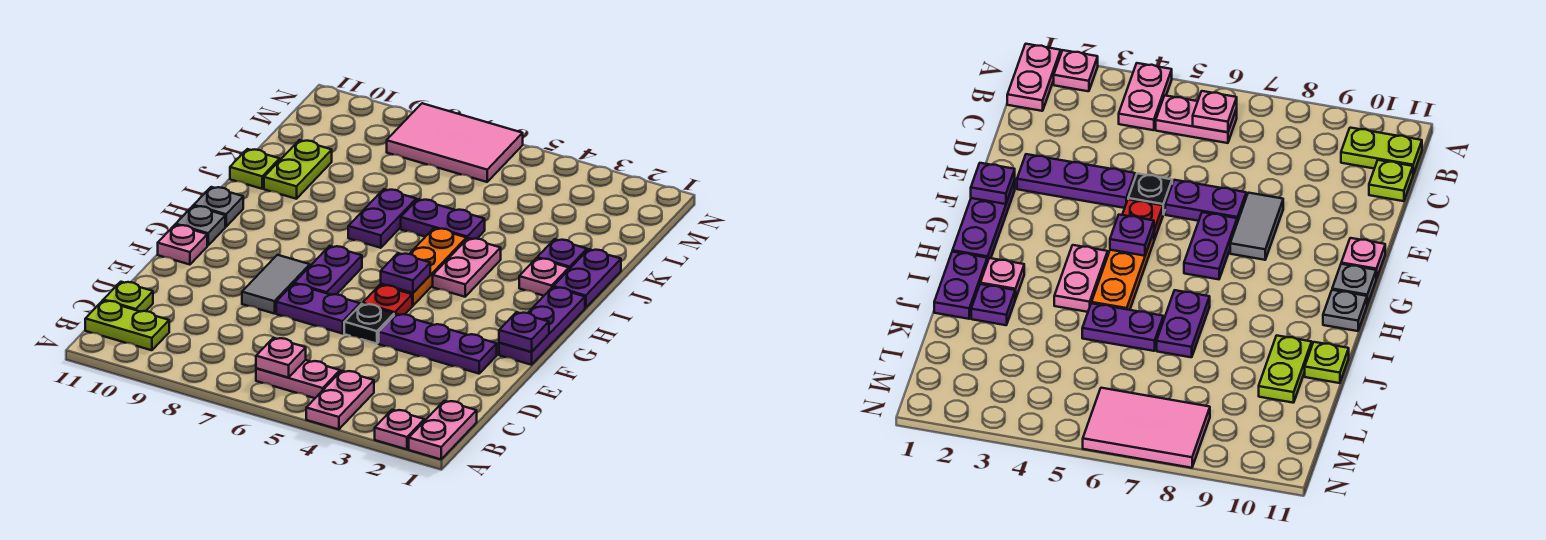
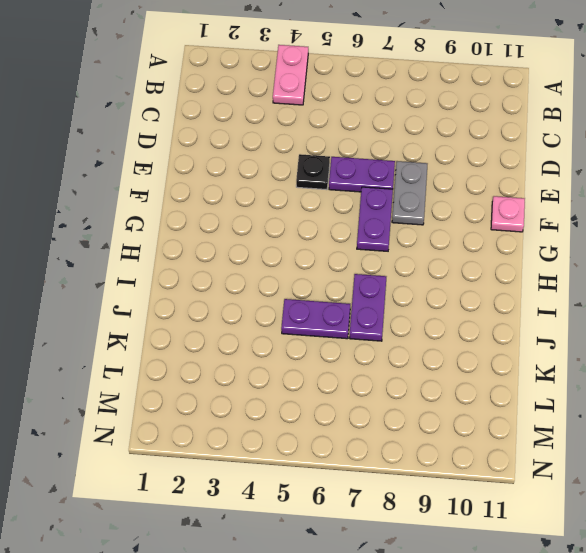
grey plate E8:F8 level 1 -> grey tile E8:F8 level 1
none -> pink plate A1:B1 level 1
none -> pink plate A2 level 1
none -> pink plate B5:B6 level 1

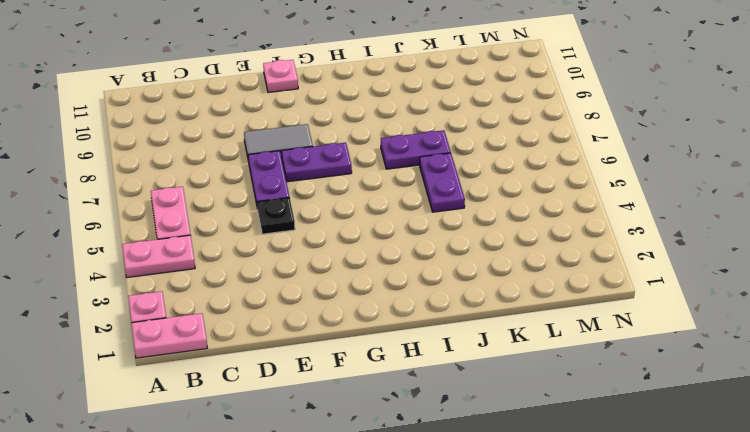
none -> lime plate B10:B11 level 1
none -> lime plate C11 level 1
none -> purple plate E2:E4 level 1

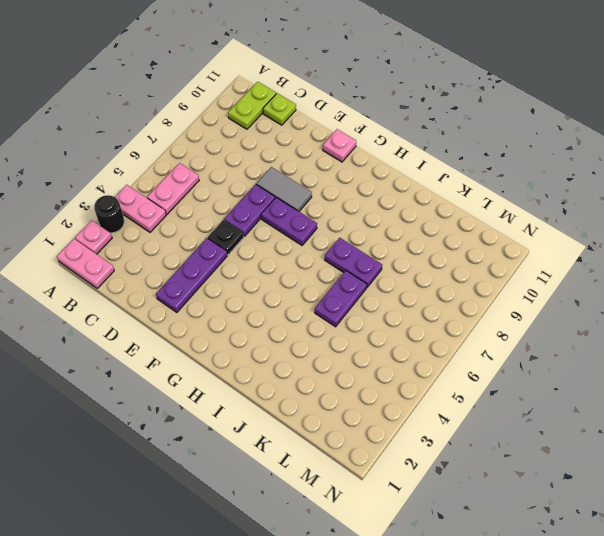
black round brick A3 level 1 -> none
none -> purple plate F1:H1 level 1
none -> red plate F5 level 1
none -> orange plate G5:I5 level 1

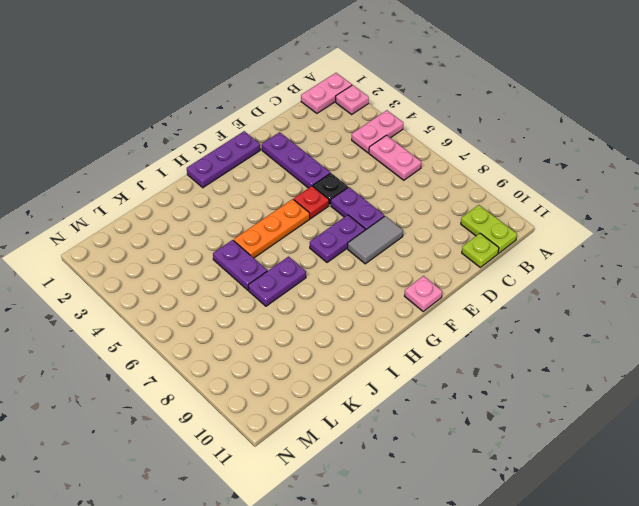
none -> grey plate G11 level 1
none -> pink plate H4:I4 level 1
none -> grey plate H11 level 1

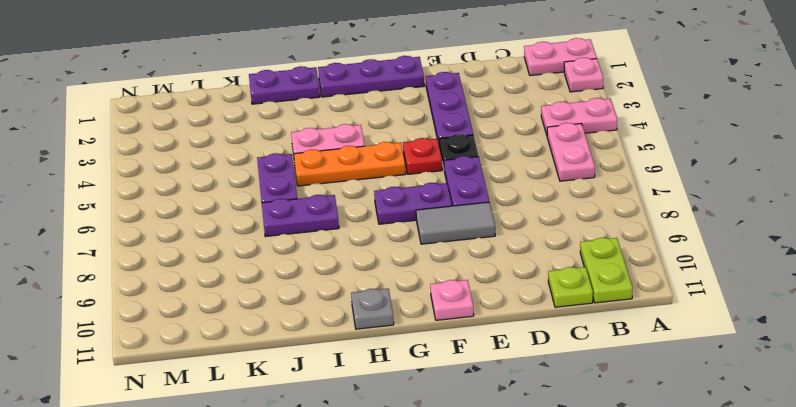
none -> grey plate G11 level 1
none -> pink plate I2 level 1
none -> purple plate J2 level 1

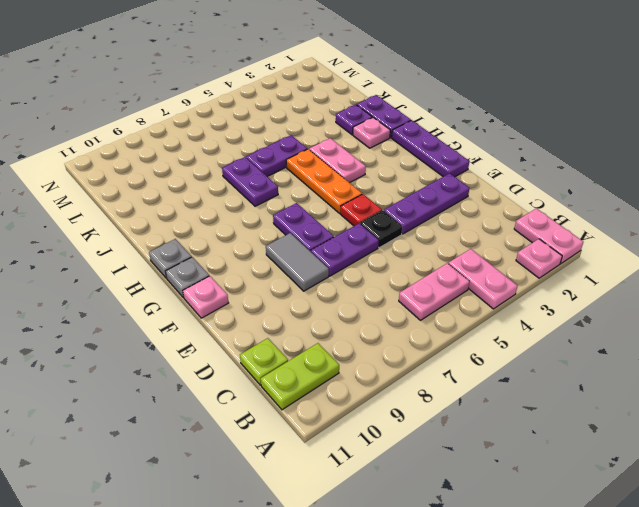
none -> lime plate J10:K10 level 1
none -> lime plate J11 level 1
none -> pink tile M6:N8 level 1

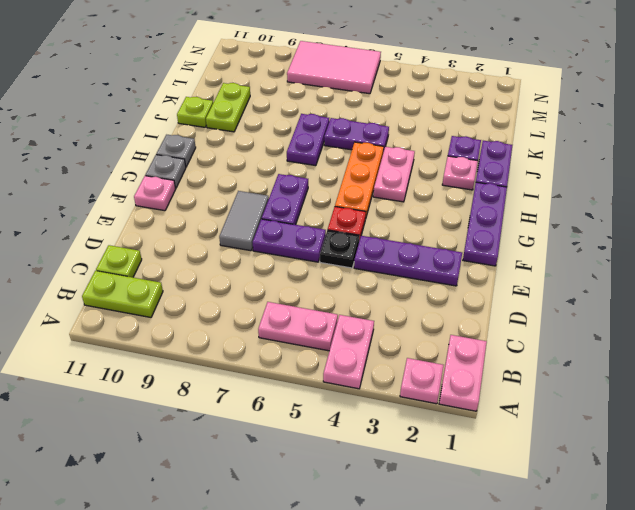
none -> pink plate B6 level 2
none -> purple plate F1 level 2
none -> purple plate G5 level 2

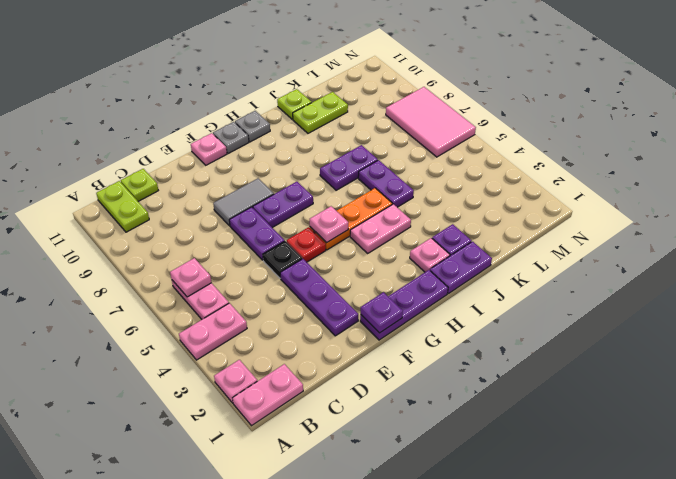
pink plate G5 level 2 -> purple plate G5 level 2

